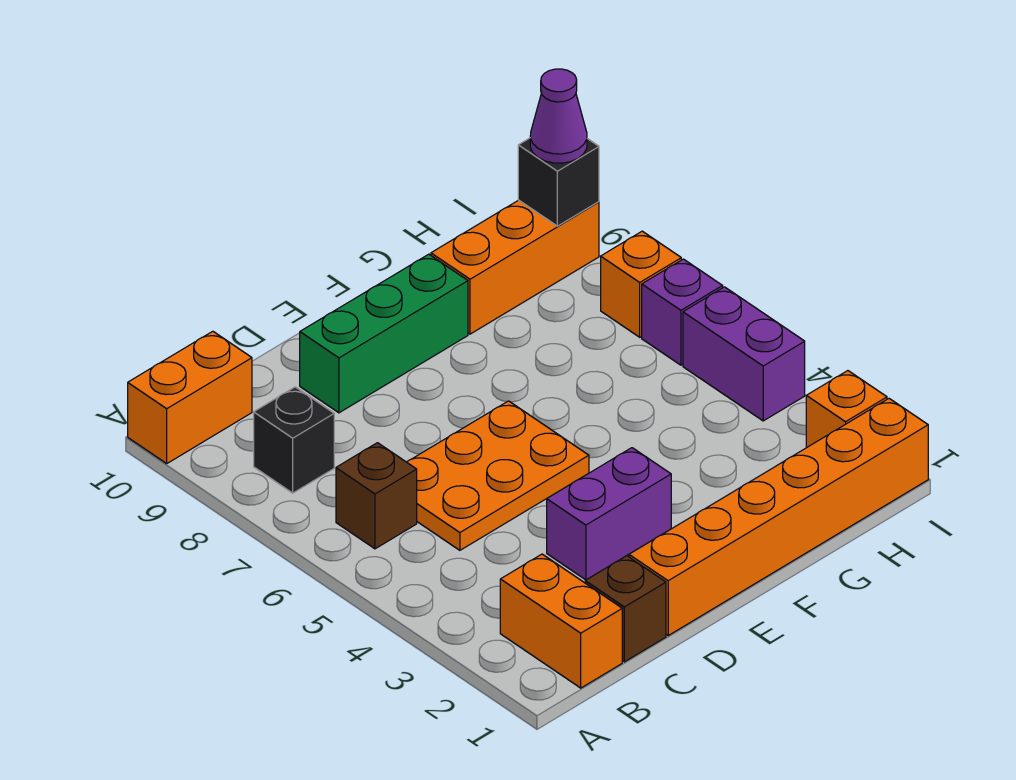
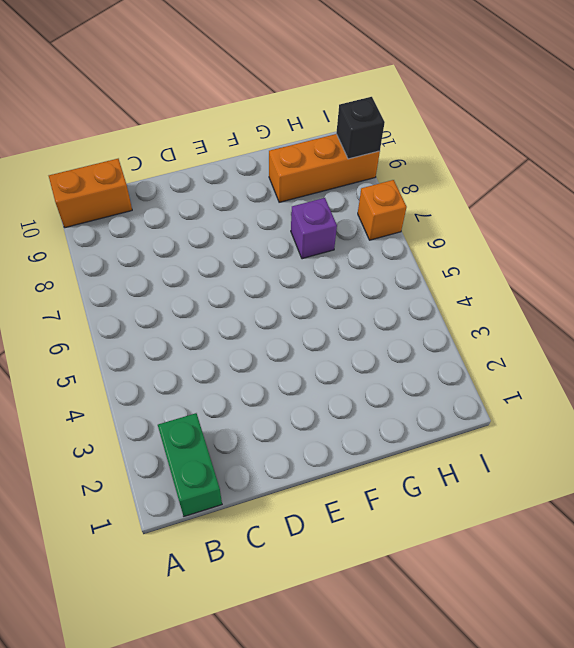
green brick B1:B2 level 1 -> orange brick B1:B2 level 1
purple brick G7 level 1 -> purple brick I6 level 1
none -> brown brick B6 level 1
none -> black brick B8 level 1
none -> brown brick C1 level 1

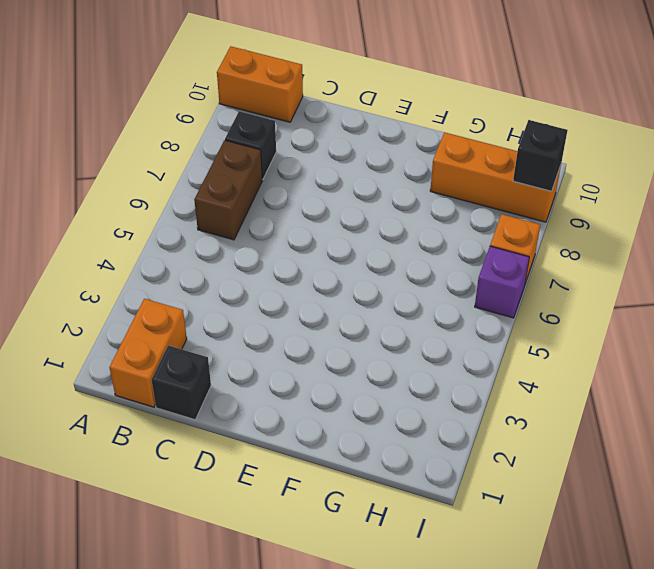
brown brick B6:B7 level 1 -> brown brick B6 level 1
black brick C1 level 1 -> brown brick C1 level 1
none -> orange plate C5:E6 level 1
none -> orange brick D1:I1 level 1
none -> purple brick D3:E3 level 1

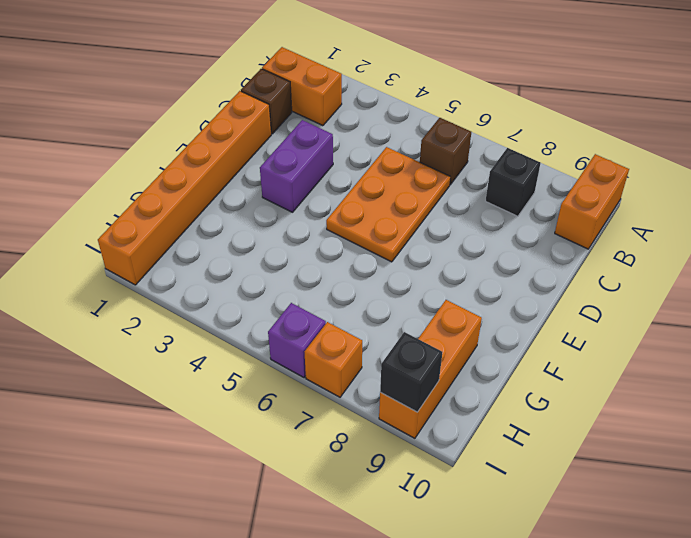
none -> green brick D9:F9 level 1
none -> orange brick I2 level 1
none -> purple brick I4:I5 level 1

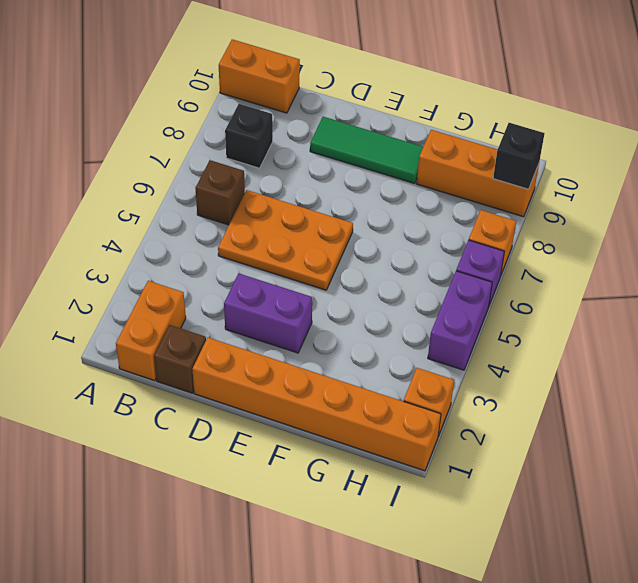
green tile D9:F9 level 1 -> green brick D9:F9 level 1
none -> purple cone I9 level 3

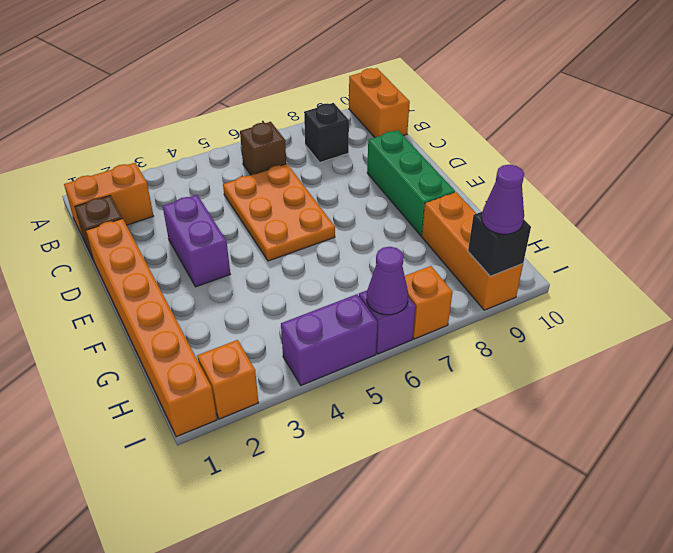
purple cone I6 level 2 -> none

